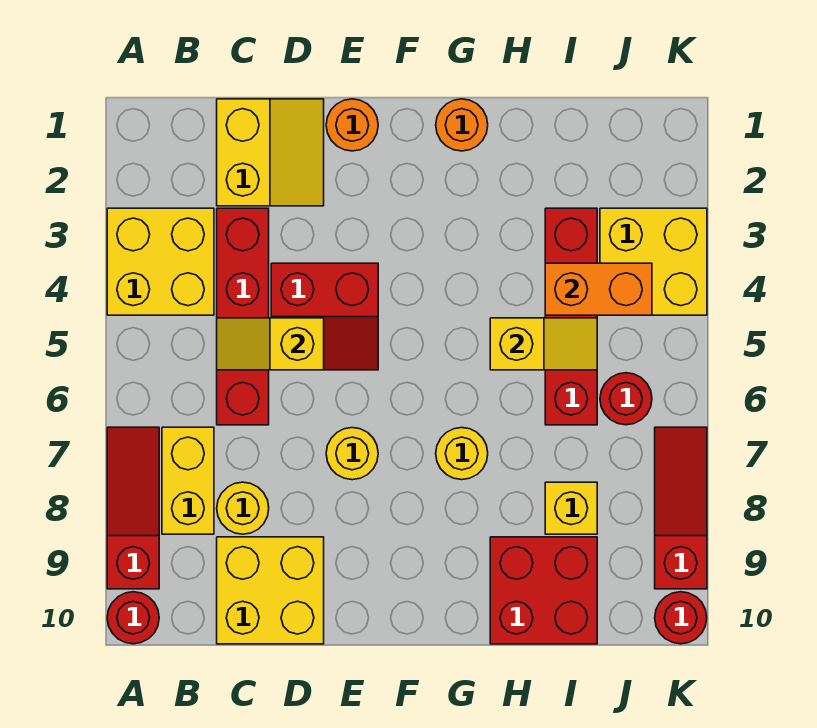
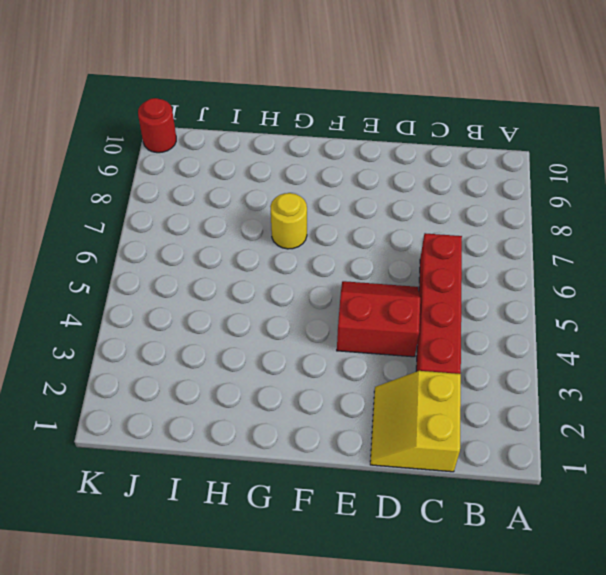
none -> yellow brick A3:B4 level 1
none -> red slope A7:A9 level 1 top 9
none -> red round brick A10 level 1

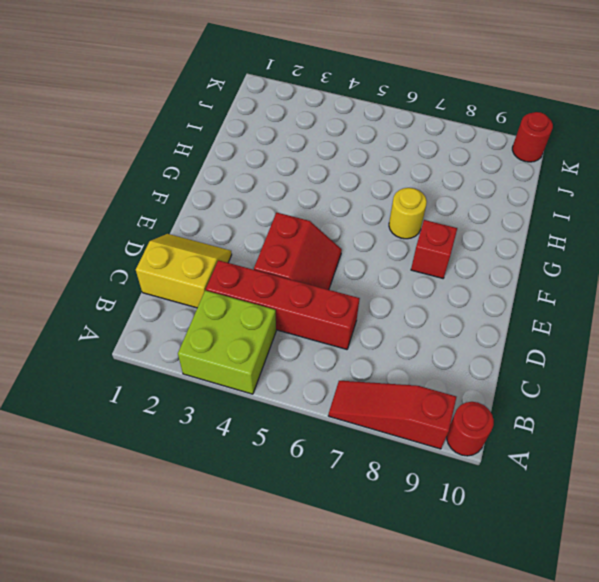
lime brick A3:B4 level 1 -> yellow brick A3:B4 level 1
red brick F8 level 1 -> none
none -> yellow brick B7:B8 level 1
none -> yellow round brick C8 level 1
none -> yellow brick C9:D10 level 1

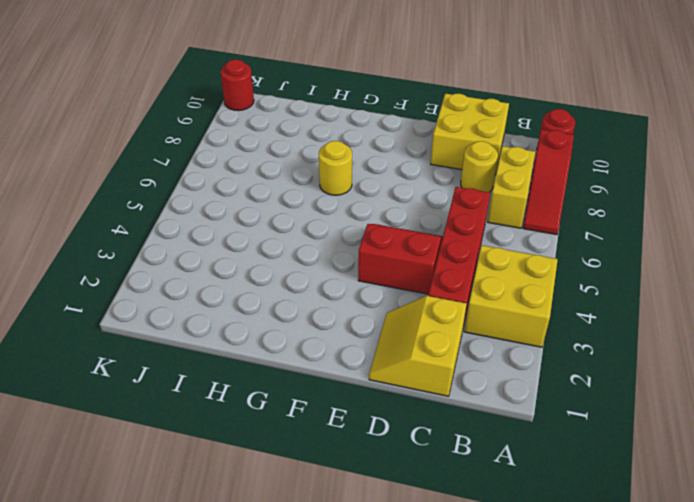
none -> orange round brick E1 level 1
none -> yellow round brick E7 level 1
none -> orange round brick G1 level 1

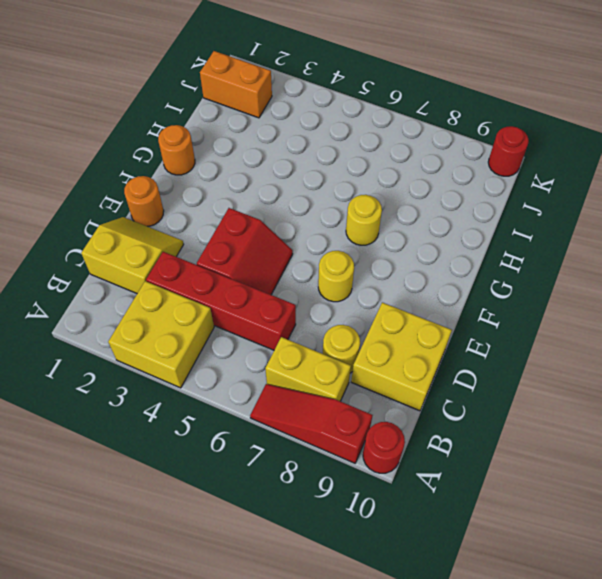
orange brick J1:J2 level 1 -> orange brick I4:J4 level 2
none -> red brick H9:I10 level 1
none -> red brick I3:I6 level 1
none -> yellow brick I8 level 1

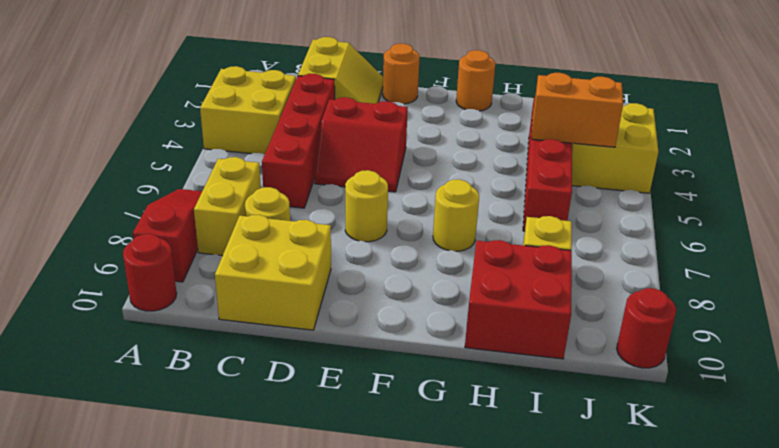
none -> red round brick J6 level 1
none -> red slope K7:K9 level 1 top 9
none -> yellow slope C5:D5 level 2 top D

